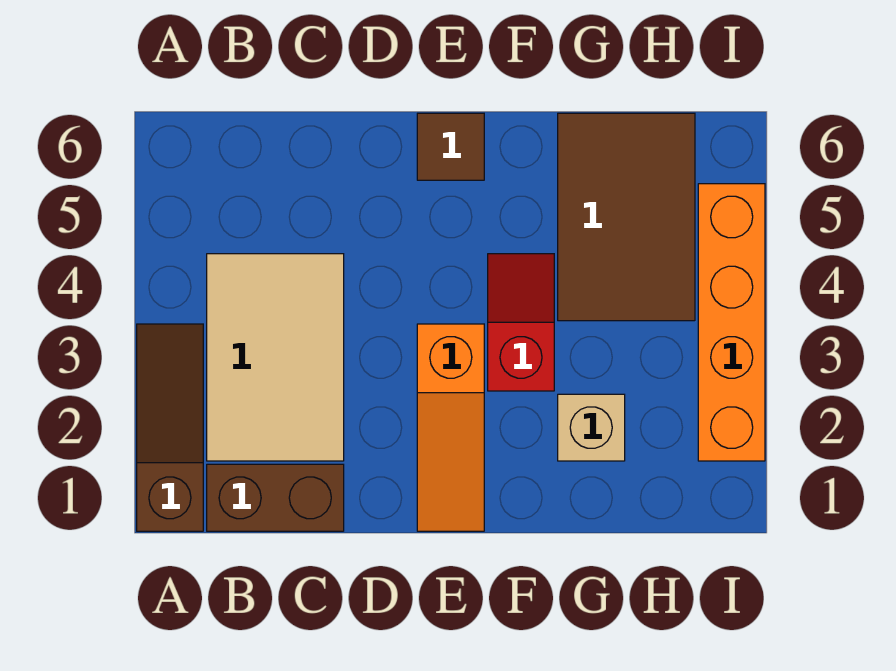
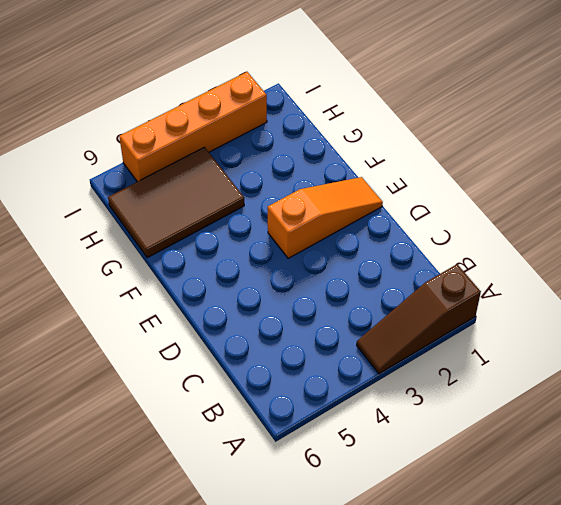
none -> brown brick B1:C1 level 1
none -> tan tile B2:C4 level 1

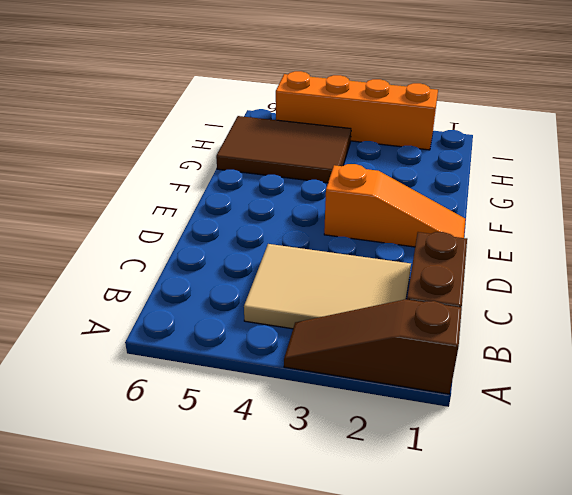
none -> brown tile E6 level 1
none -> red slope F3:F4 level 1 top 3

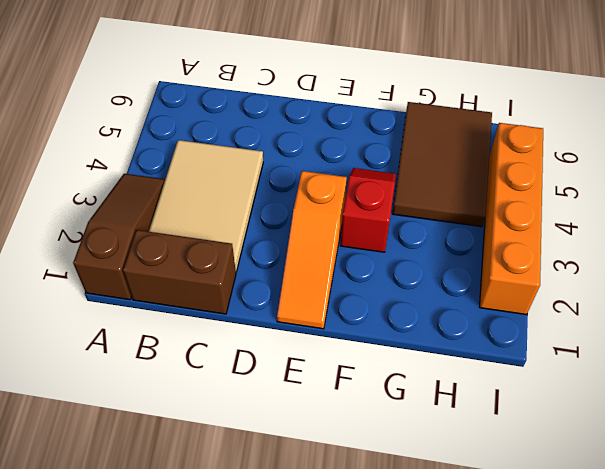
none -> brown tile E6 level 1
none -> tan brick G2 level 1

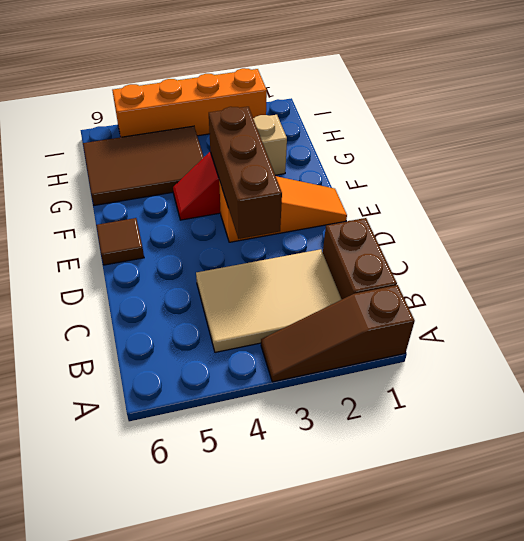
brown brick D3:F3 level 2 -> none

